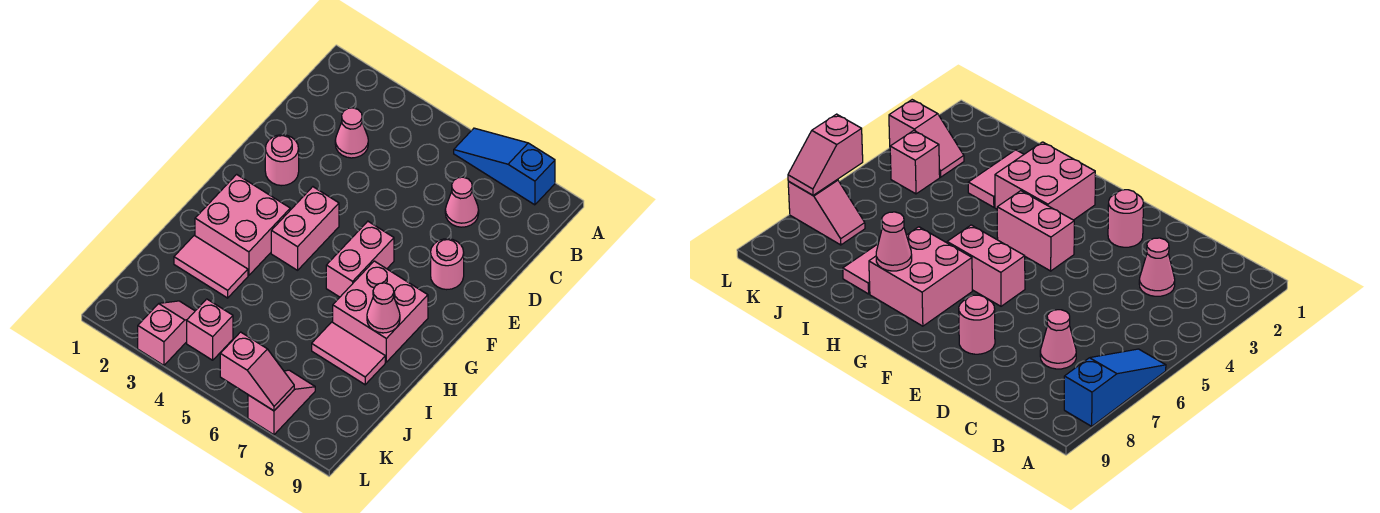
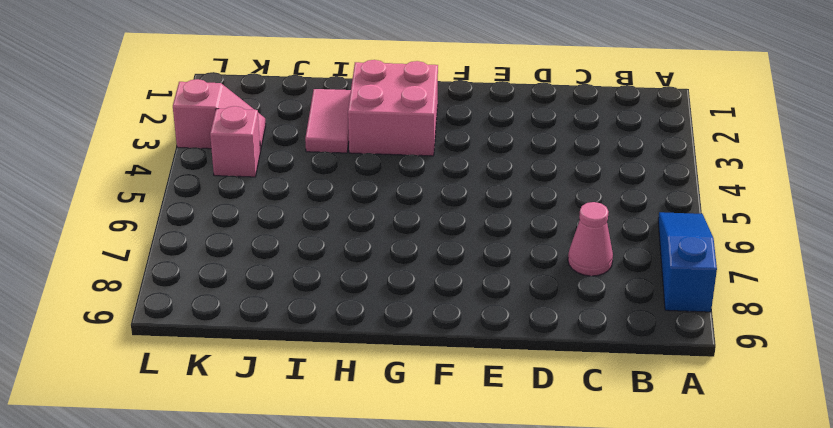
none -> pink cone C3 level 1
none -> pink round brick E2 level 1
none -> pink round brick E8 level 1

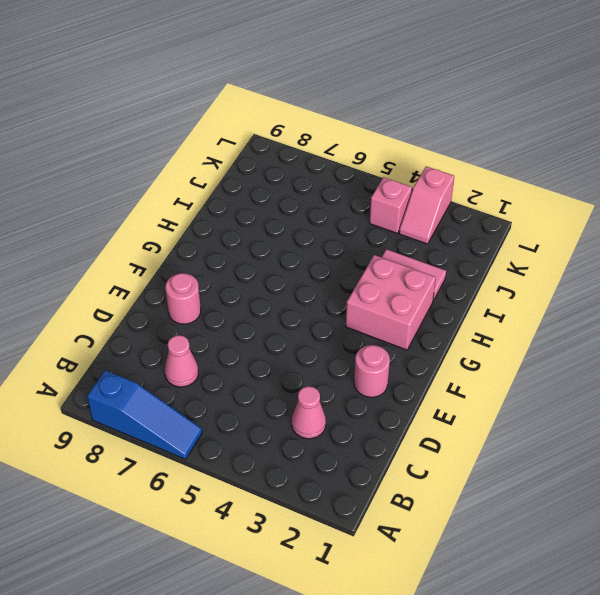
none -> pink brick F4:G4 level 1
none -> pink brick F6:G6 level 1
none -> pink brick G7:H8 level 1

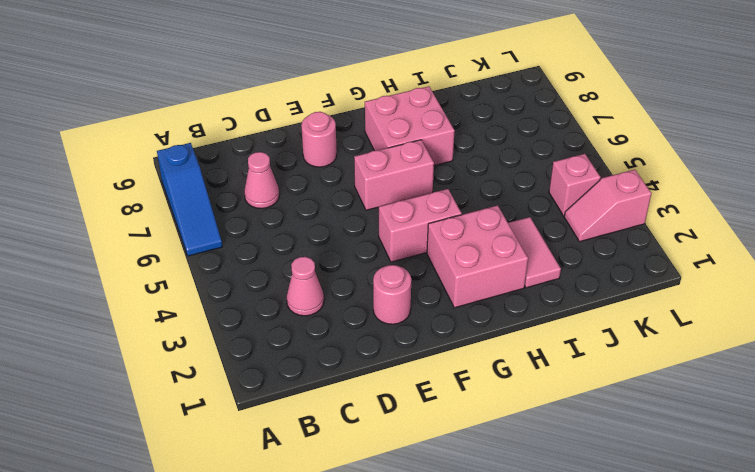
none -> pink tile I7:I8 level 1
none -> pink slope K7:L7 level 1 top L
none -> pink cone H8 level 2

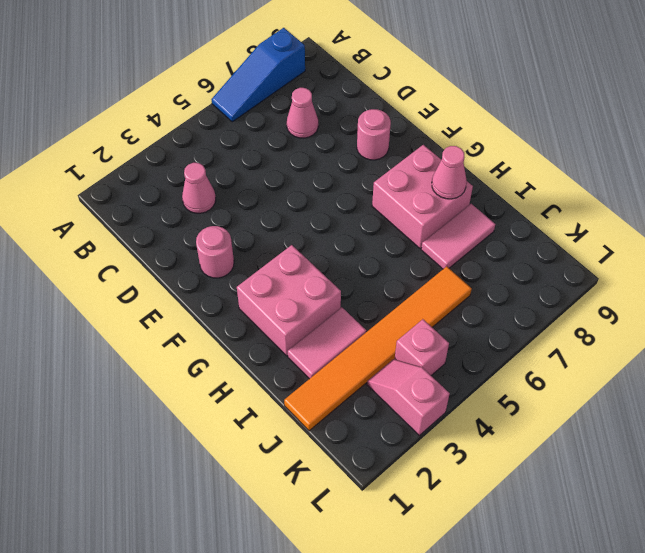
orange tile J1:J6 level 1 -> none
none -> pink brick F4:G4 level 1
none -> pink brick F6:G6 level 1
none -> pink slope K7:L7 level 1 top L

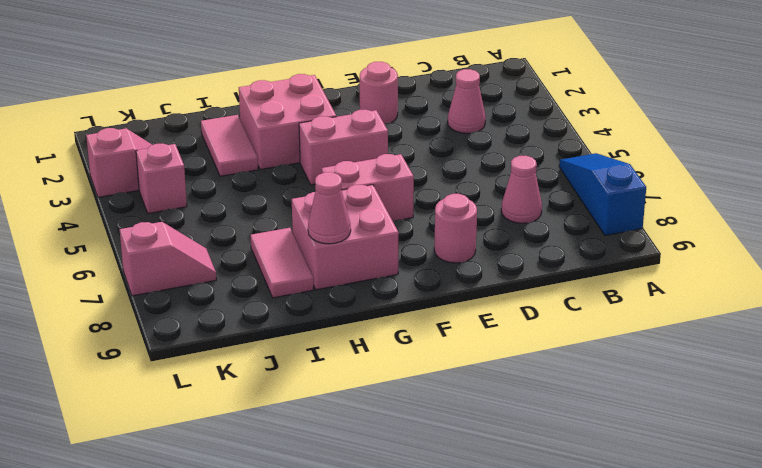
none -> pink slope L6:L7 level 2 top 6

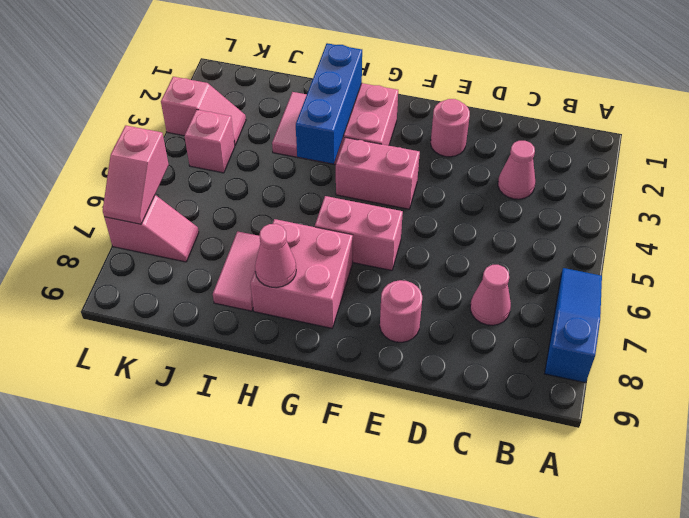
blue brick H2:H4 level 2 -> none

